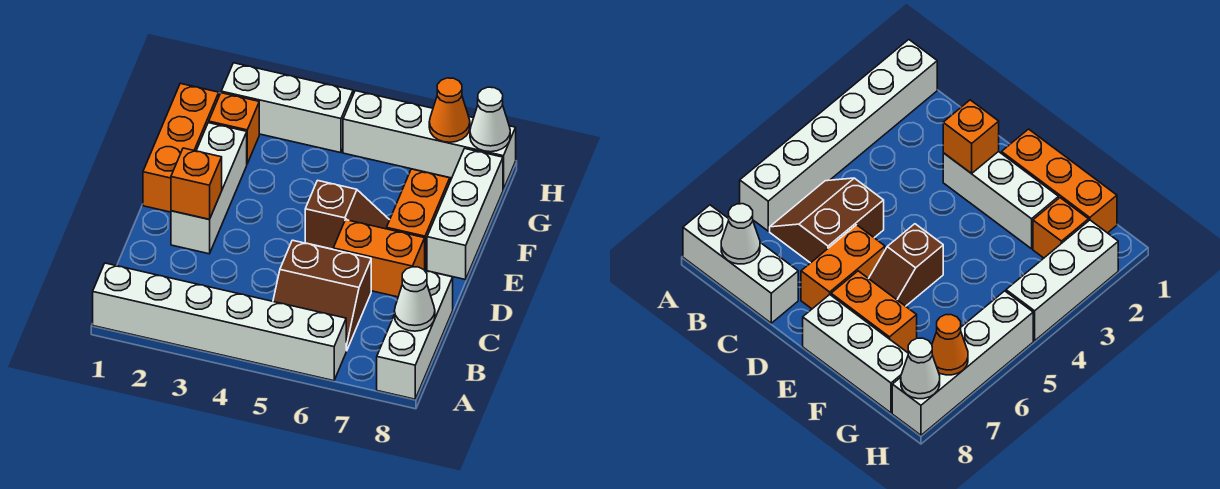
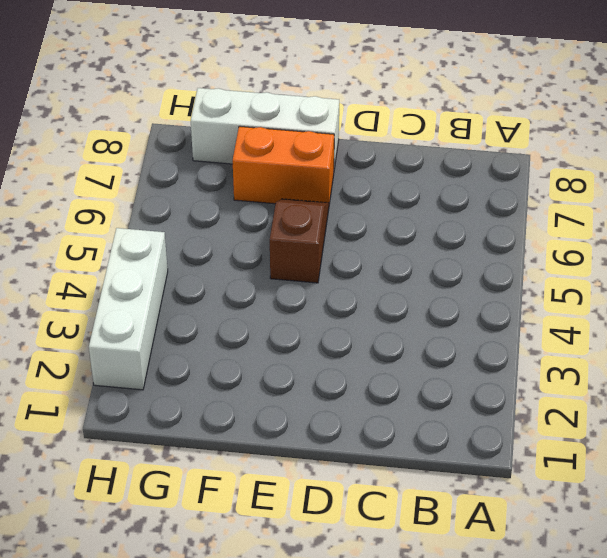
none -> white brick A1:A6 level 1
none -> white brick A8:C8 level 1
none -> brown slope B5:C6 level 1 top C

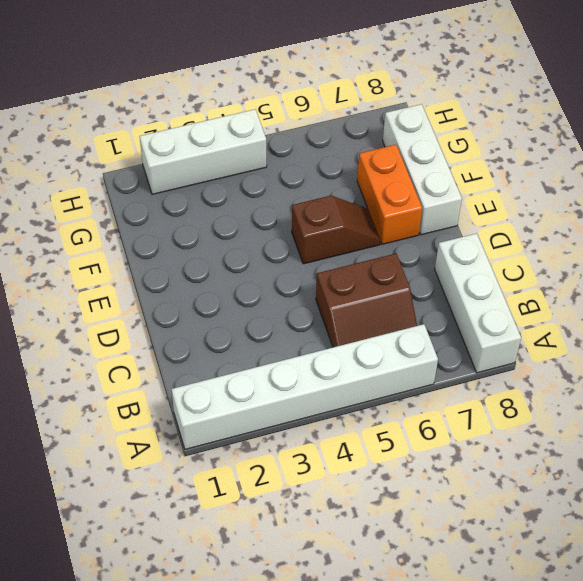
none -> white brick D2:F2 level 1
none -> orange brick D6:D7 level 1
none -> orange brick E1:G1 level 1

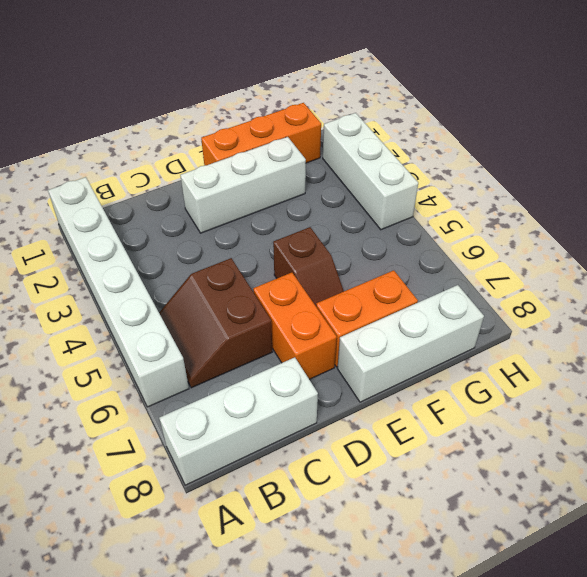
none -> orange brick G2 level 1
none -> white brick H5:H8 level 1
none -> white cone B8 level 2

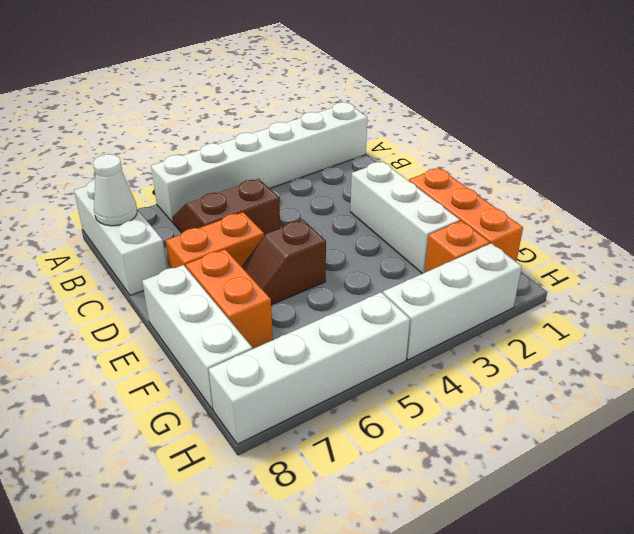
none -> orange brick D2 level 2
none -> orange cone H7 level 2
none -> white cone H8 level 2

